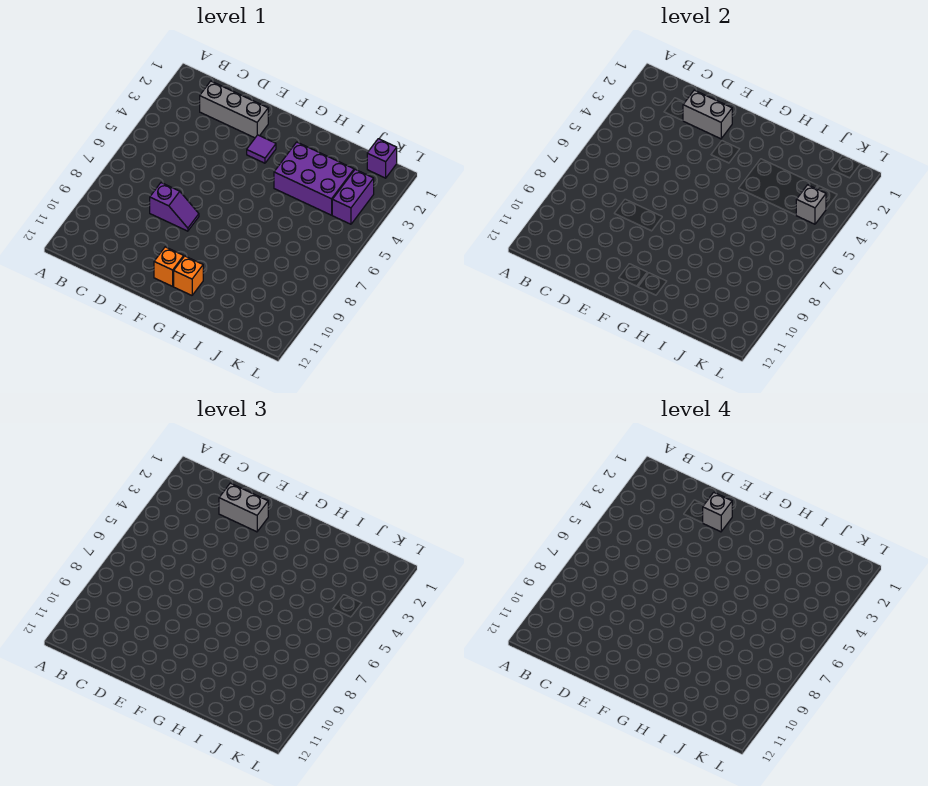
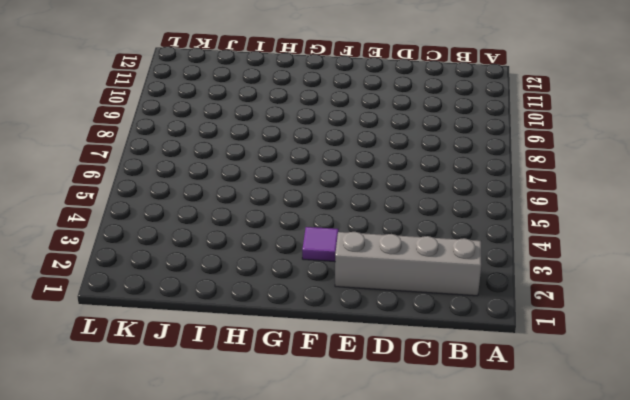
grey brick B2:E2 level 1 -> grey brick C2:E2 level 1
none -> purple slope D8:E8 level 1 top D
none -> orange brick F11 level 1
none -> orange brick G11 level 1

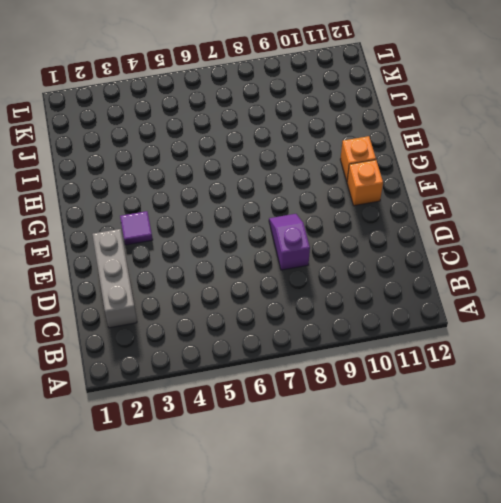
none -> purple brick H3:J4 level 1
none -> purple brick K1 level 1
none -> purple brick K3:K4 level 1

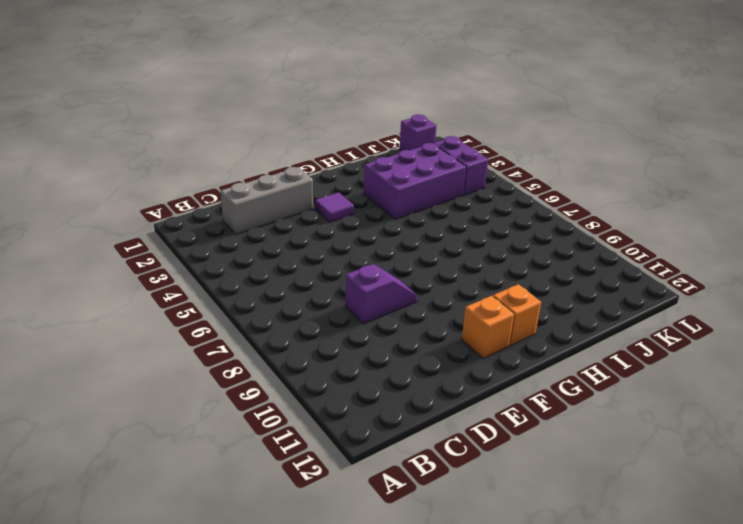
none -> grey brick D2:E2 level 2
none -> grey brick K4 level 2
none -> grey brick D2:E2 level 3

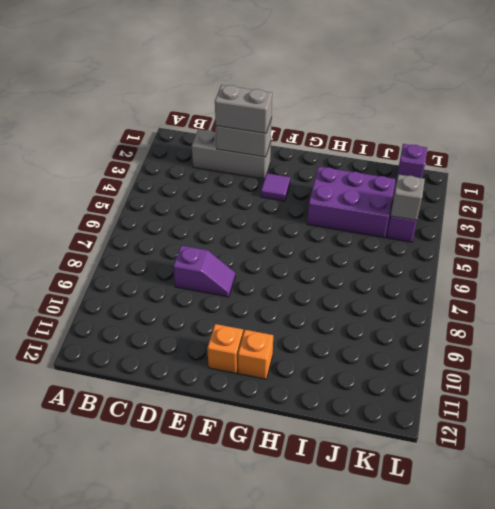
none -> grey brick E2 level 4

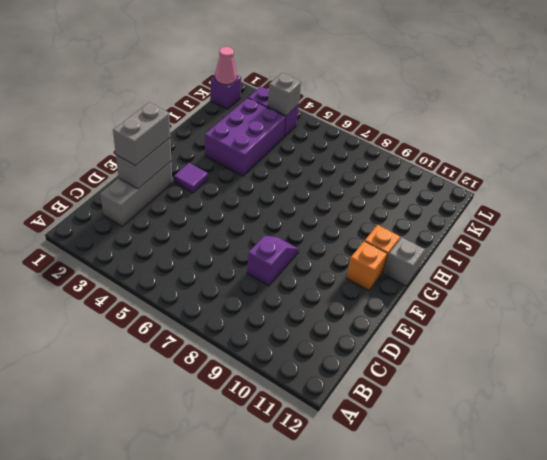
grey brick G12 level 1 -> grey brick E2 level 4
pink cone K1 level 2 -> none

